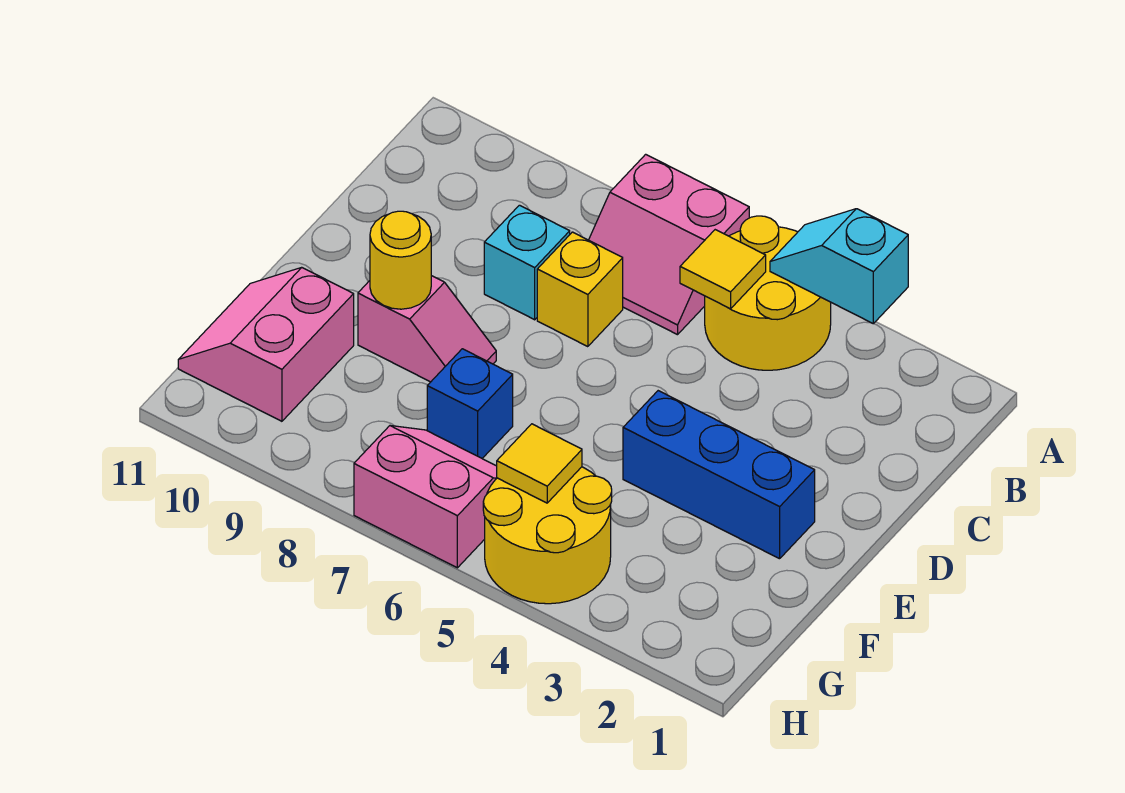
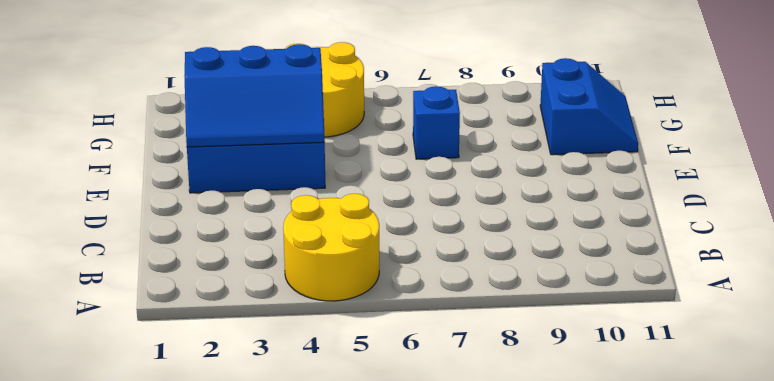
blue slope E2:F4 level 2 top F -> none
blue slope F10:G11 level 1 top 10 -> pink slope F10:G11 level 1 top 10
none -> pink slope A6:B7 level 1 top A
none -> yellow brick C7 level 1
none -> cyan brick C8 level 1

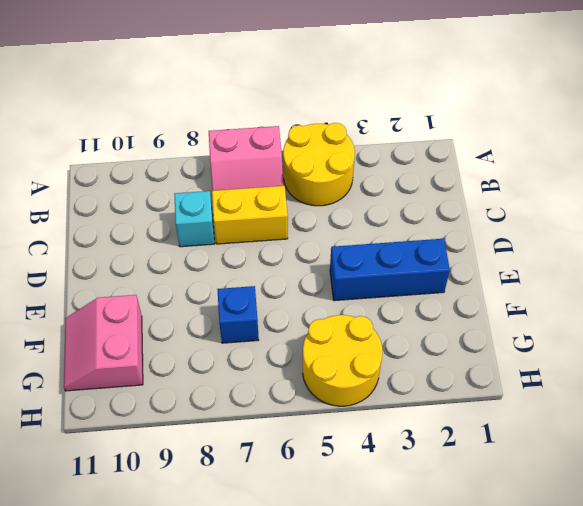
yellow brick C6:C7 level 1 -> yellow brick C7 level 1
none -> pink slope E8:E9 level 1 top 9
none -> pink slope G6:H7 level 1 top H
none -> cyan slope A3:A4 level 2 top 3

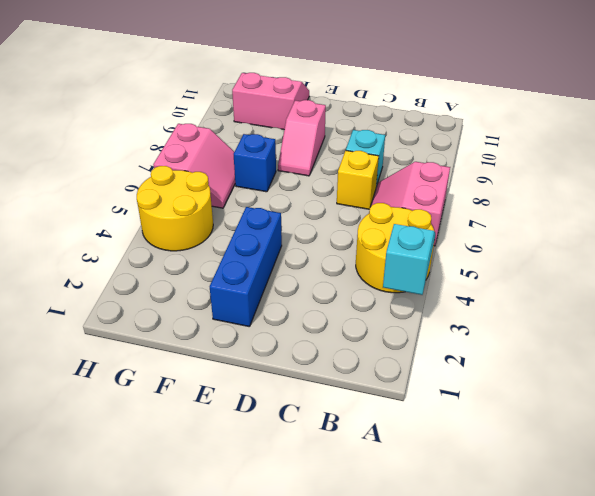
none -> yellow tile B5 level 2
none -> yellow round brick E9 level 2
none -> yellow tile G5 level 2

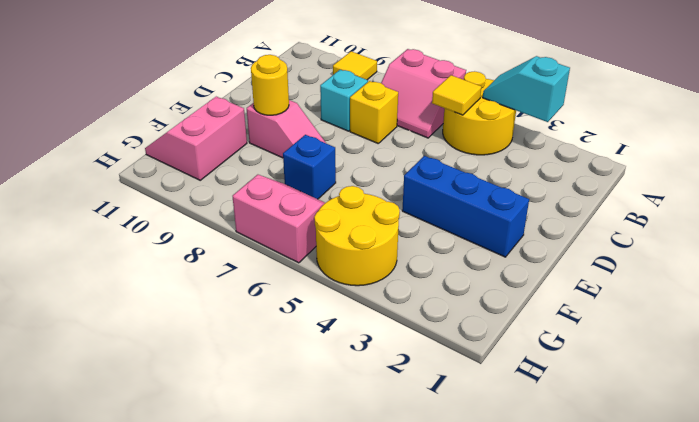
yellow tile A9 level 1 -> yellow tile G5 level 2

